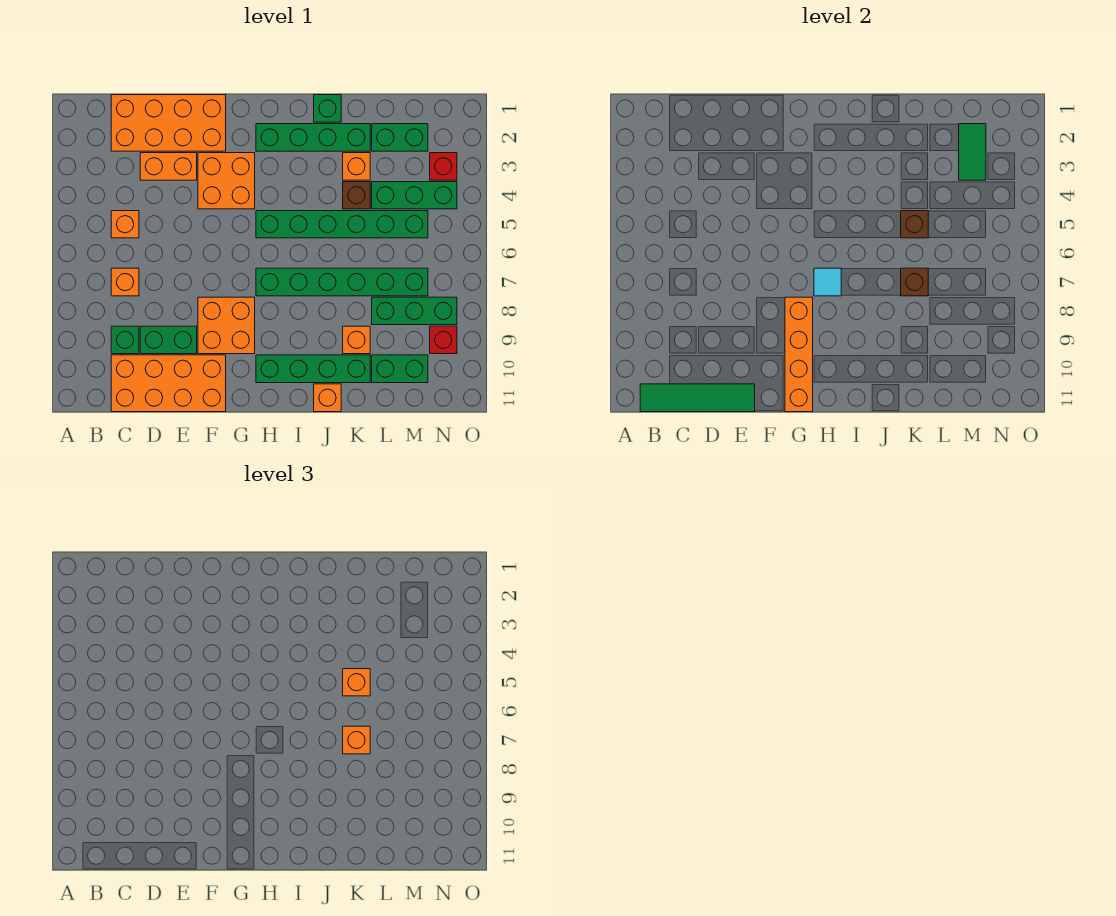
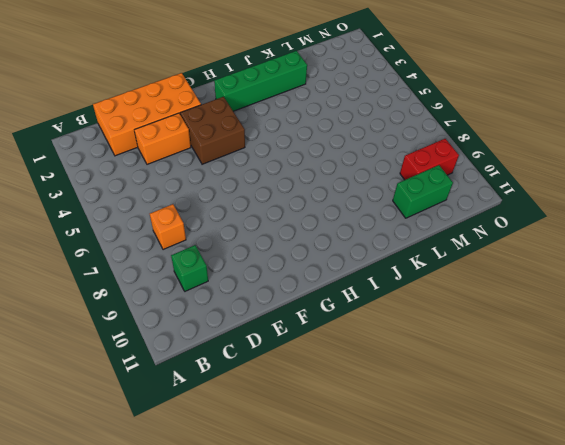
brown brick F3:G4 level 1 -> orange brick F3:G4 level 1
red brick M9:N9 level 1 -> red brick N9 level 1
none -> orange brick C5 level 1
none -> orange brick C10:F11 level 1
none -> green brick D9:E9 level 1
none -> orange brick F8:G9 level 1

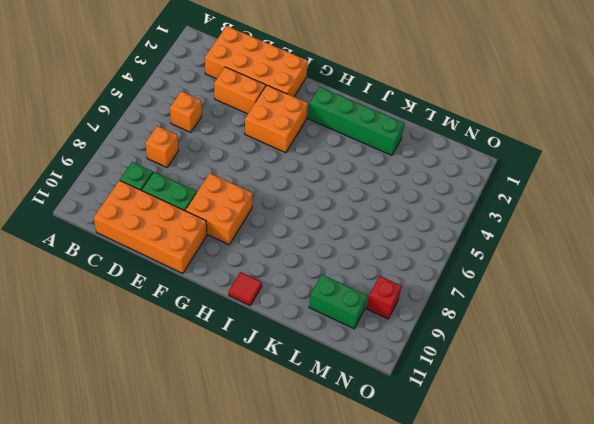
red tile I11 level 1 -> none
none -> green brick H5:M5 level 1
none -> green brick H7:M7 level 1
none -> green brick H10:K10 level 1
none -> green brick J1 level 1

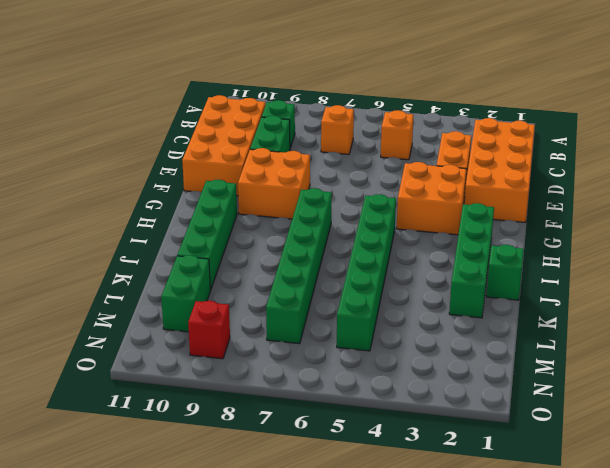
none -> orange brick J11 level 1
none -> orange brick K3 level 1
none -> brown brick K4 level 1
none -> orange brick K9 level 1

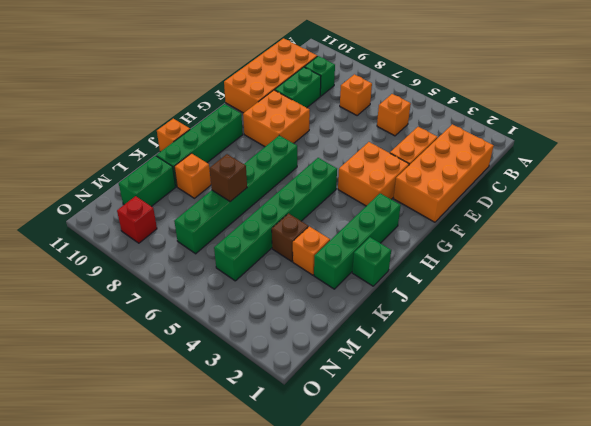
none -> green brick L2:M2 level 1
none -> green brick L4:N4 level 1
none -> green brick L8:N8 level 1
none -> red brick N3 level 1

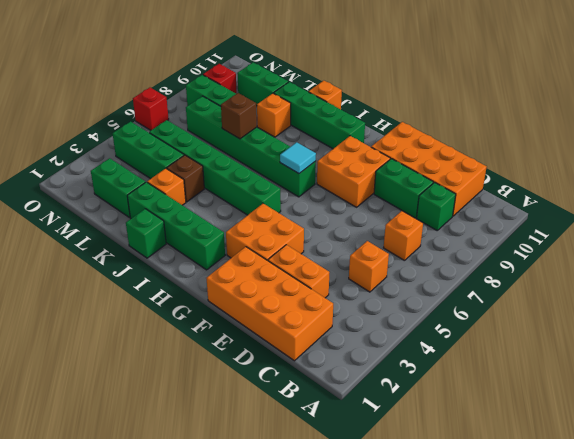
red brick O6 level 1 -> red brick N3 level 1
none -> green tile B11:E11 level 2
none -> orange brick G8:G11 level 2
none -> brown brick K5 level 2
none -> green tile M2:M3 level 2

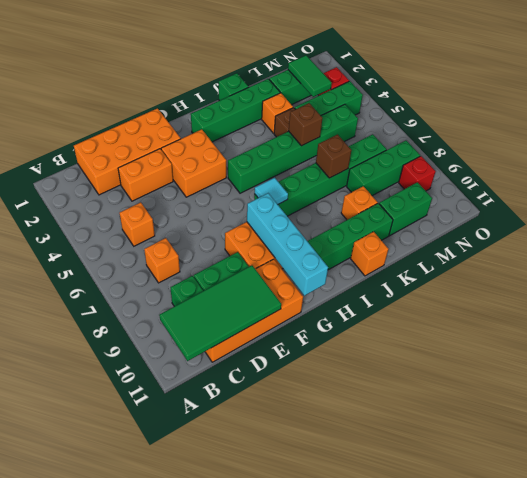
green tile B10:E11 level 2 -> green tile B11:E11 level 2
cyan brick G8:G11 level 2 -> orange brick G8:G11 level 2
none -> orange brick K5 level 3
none -> orange brick K7 level 3

